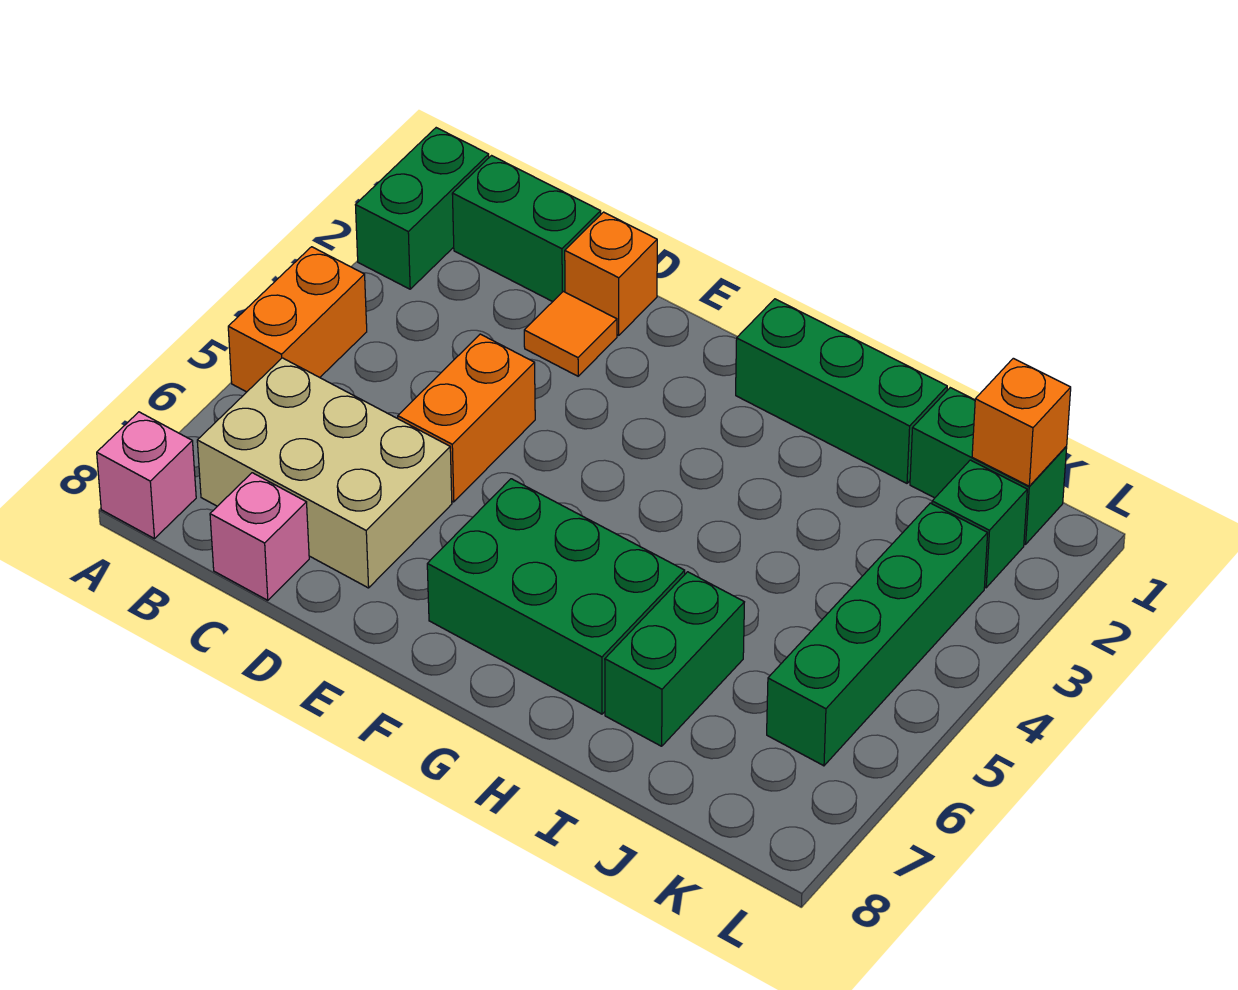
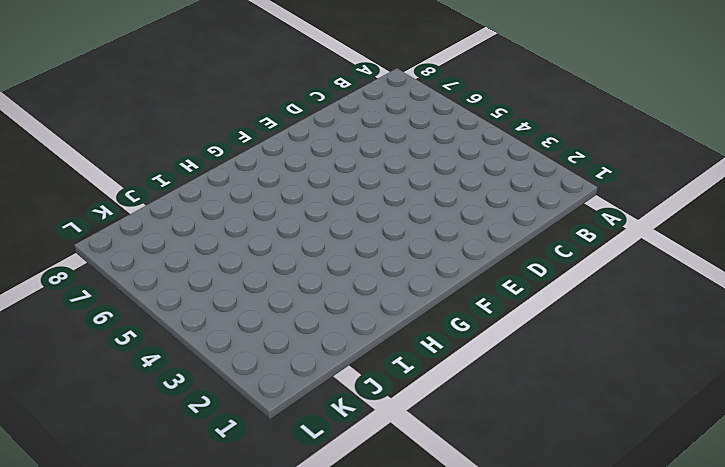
none -> green brick A1:A2 level 1
none -> orange brick A4:A5 level 1
none -> pink brick A8 level 1

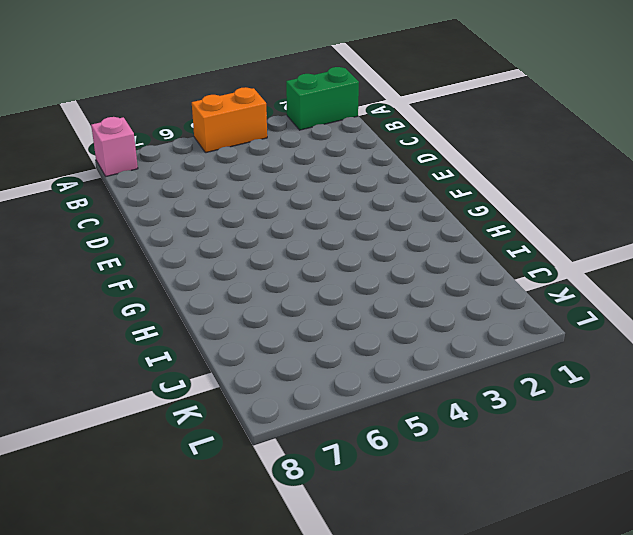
none -> green brick B1:C1 level 1
none -> tan brick B6:D7 level 1
none -> pink brick C8 level 1

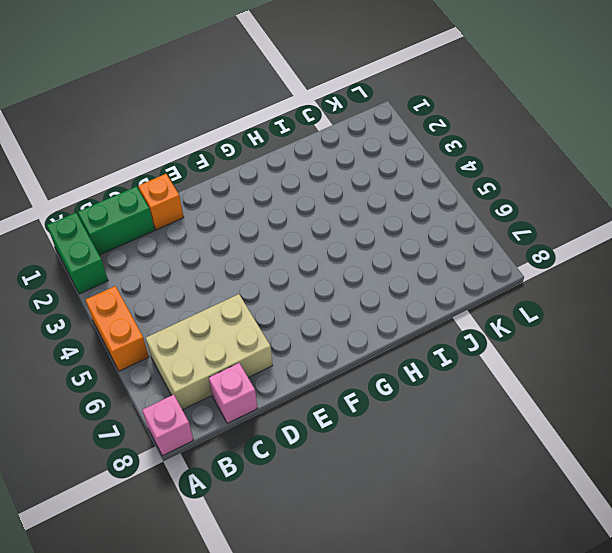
none -> orange tile D2 level 1
none -> orange brick D4:D5 level 1
none -> green brick F6:H7 level 1

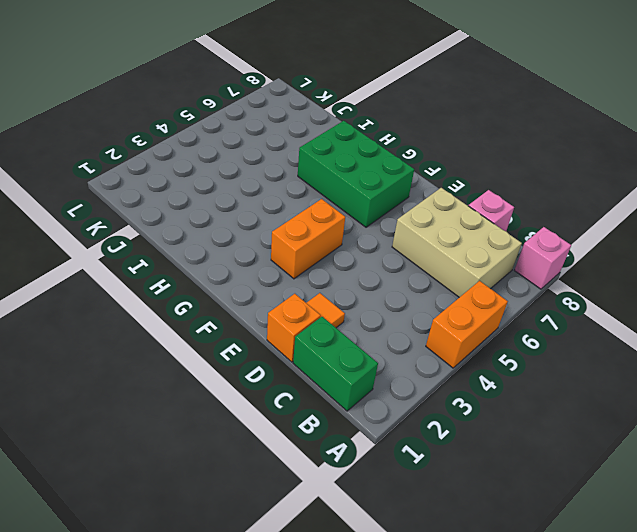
orange brick F3:F4 level 1 -> orange brick D4:D5 level 1
none -> green brick A1:A2 level 1
none -> green brick G1:I1 level 1
none -> green brick I6:I7 level 1

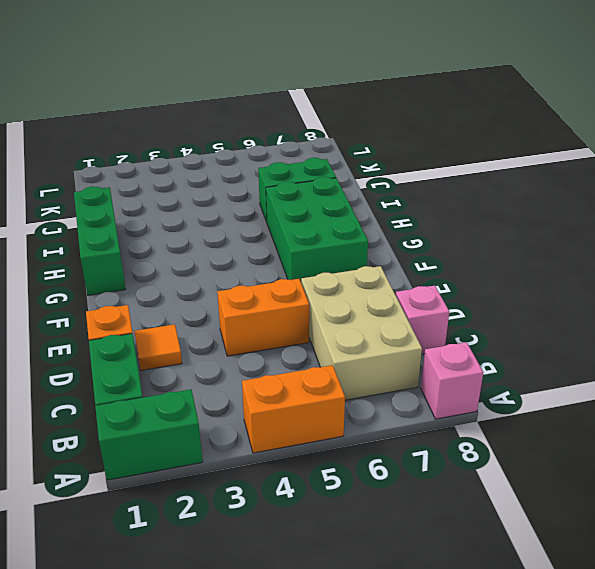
none -> green brick J1:K1 level 1
none -> green brick K2 level 1
none -> green brick K3:K6 level 1

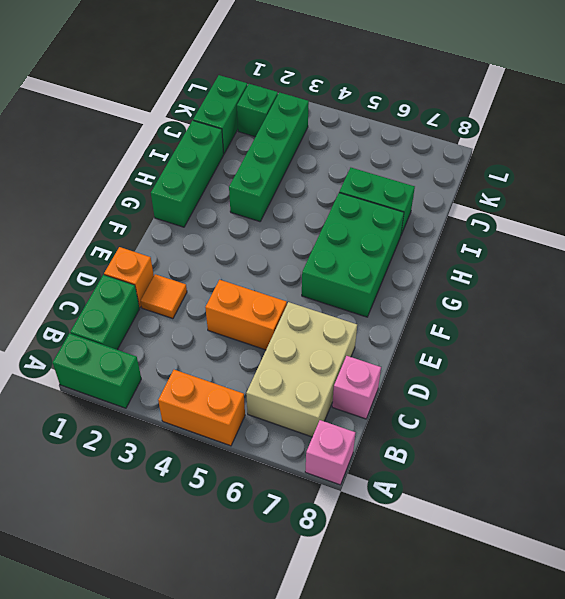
green brick H3:K3 level 1 -> green brick K3:K6 level 1
none -> orange brick K1 level 2

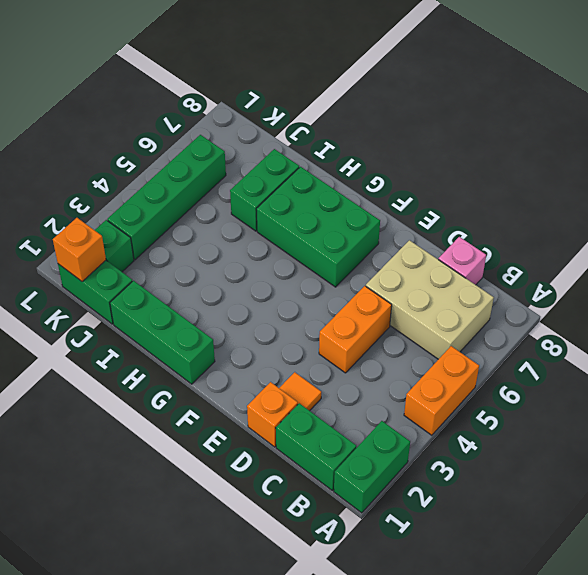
none -> pink brick A8 level 1

